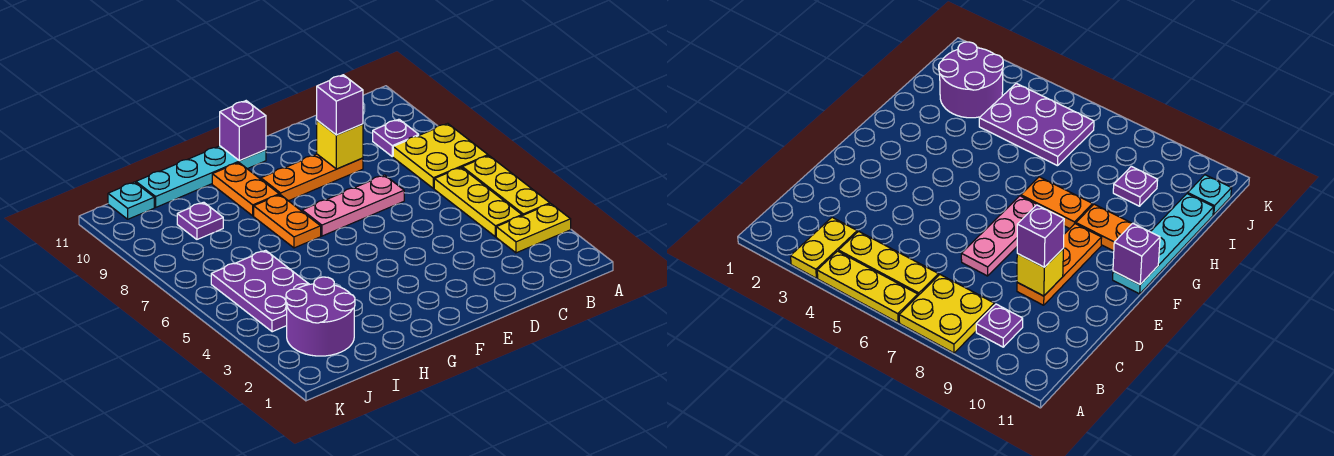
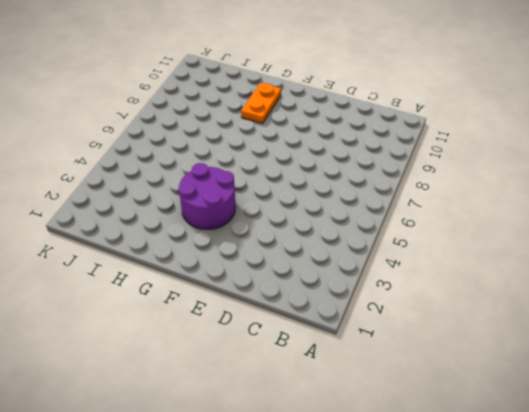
purple round brick F3:G4 level 1 -> purple round brick I2:J3 level 1
none -> yellow plate A3:B3 level 1
none -> yellow plate A4:A6 level 1
none -> yellow plate A7:B8 level 1

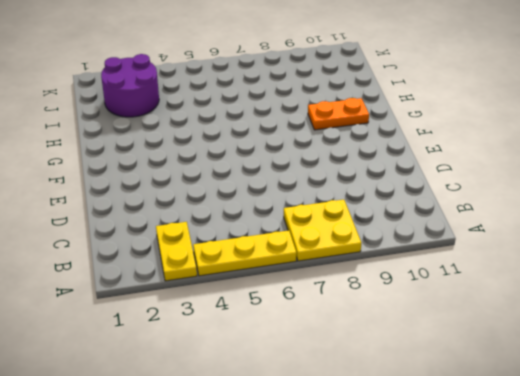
none -> yellow plate B4:B6 level 1
none -> purple plate B9 level 1
none -> pink plate D7:F7 level 1

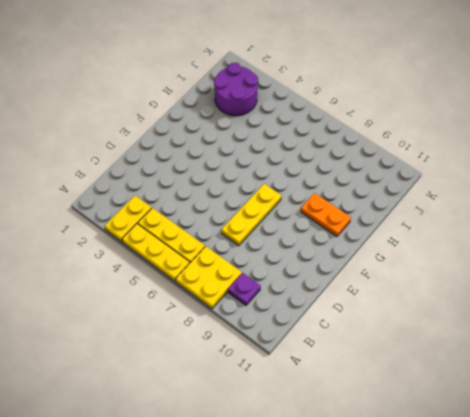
yellow plate D7:F7 level 1 -> pink plate D7:F7 level 1
none -> orange plate D9:F9 level 1
none -> cyan plate F11:I11 level 1
none -> orange plate G7:G8 level 1

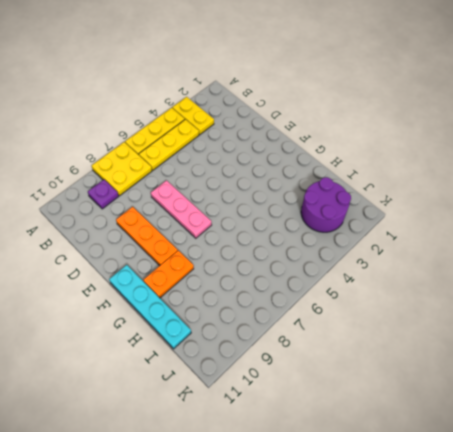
none -> orange plate G7:G8 level 1
none -> purple plate I4:J6 level 1
none -> purple plate I9 level 1

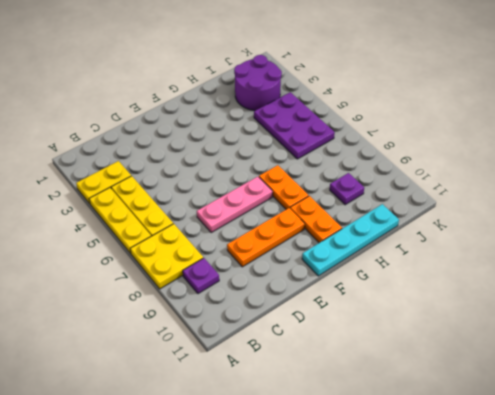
none -> cyan plate J11 level 1
none -> yellow brick D9 level 2
none -> purple brick F11 level 2

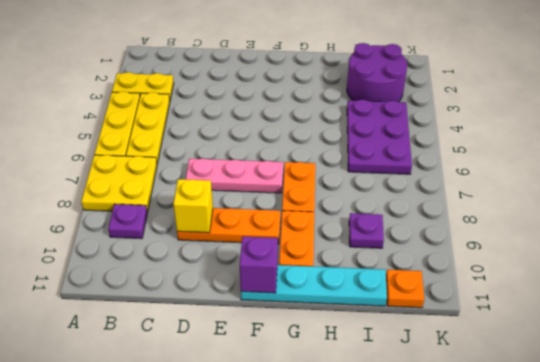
orange plate J11 level 1 -> cyan plate J11 level 1
none -> purple brick D9 level 3

